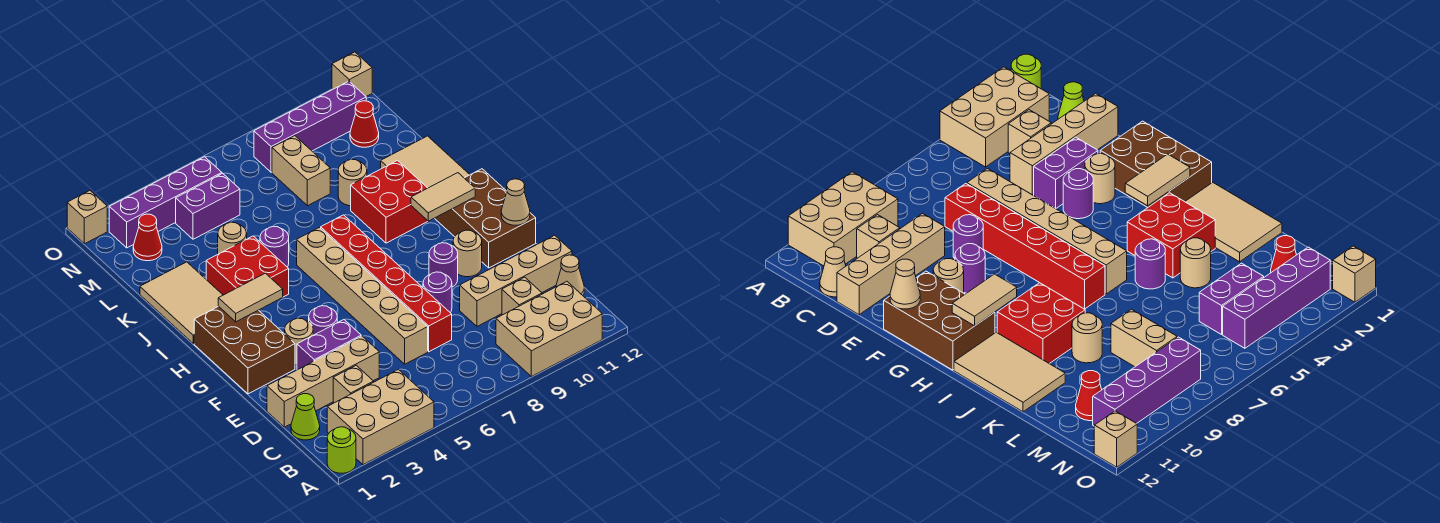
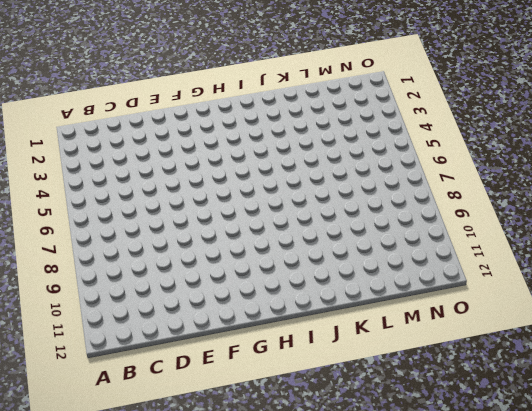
none -> lime round brick A1 level 1
none -> tan brick A2:B4 level 1
none -> tan brick A9:B11 level 1
none -> lime cone C1 level 1

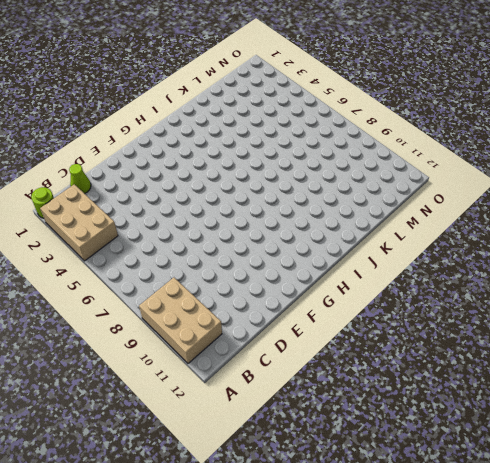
none -> tan brick C3 level 1
none -> tan brick C10 level 1
none -> tan cone C12 level 1
none -> tan brick D1:D4 level 1

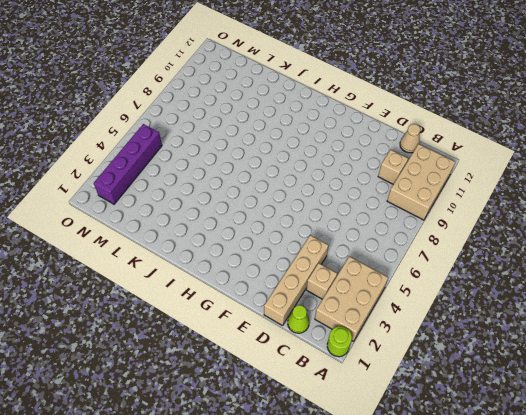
none -> tan brick D6:I6 level 1
none -> red brick D7:I7 level 1
none -> tan brick D9:D12 level 1
none -> purple brick E3:E4 level 1

